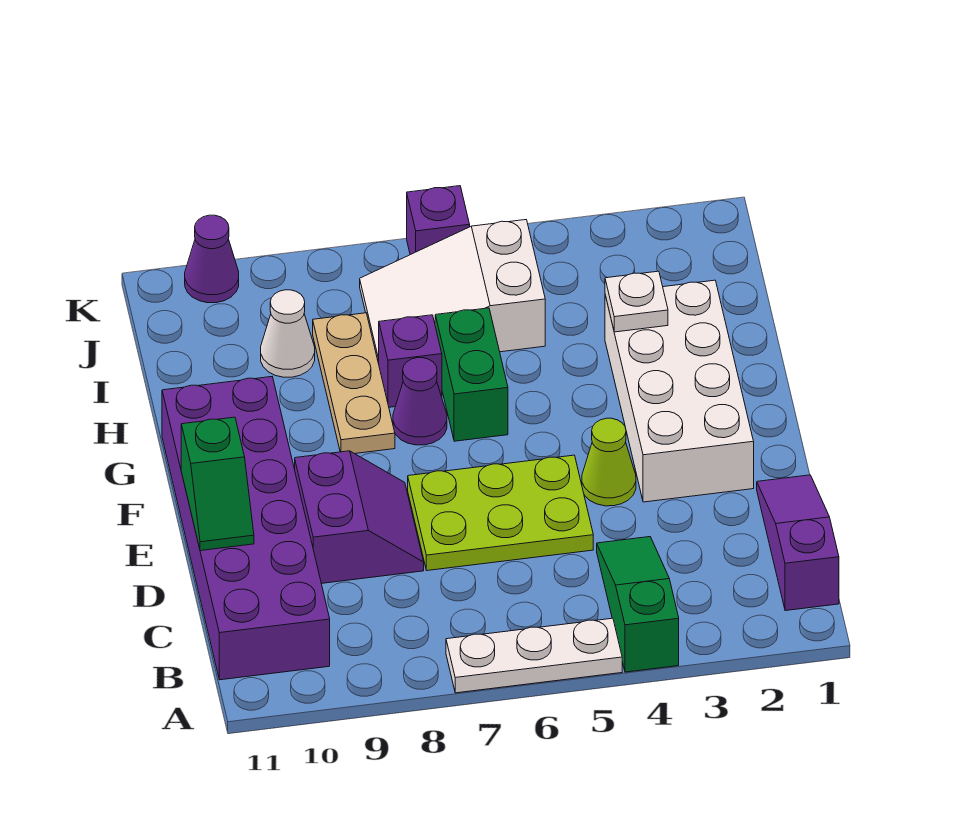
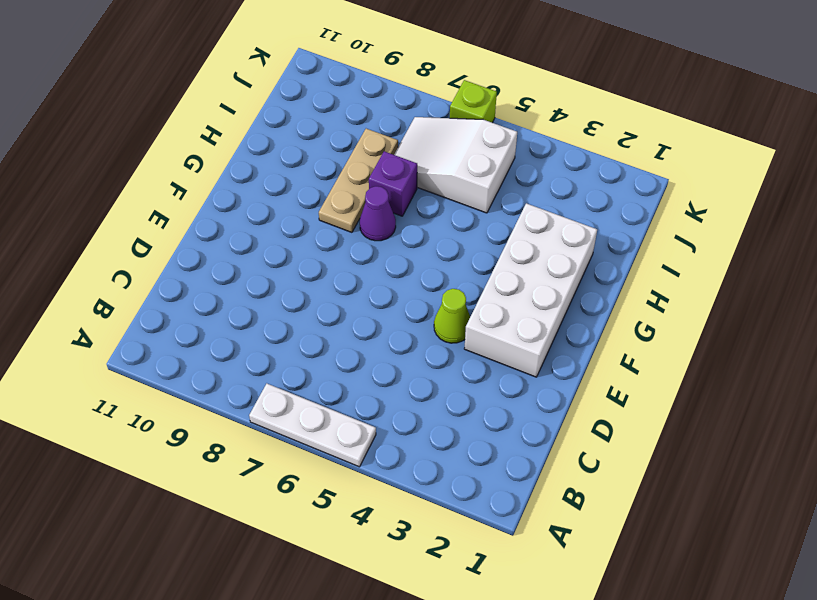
lime brick K6 level 1 -> purple brick K6 level 1
none -> green slope A4:C4 level 1 top A
none -> purple slope B1:D1 level 1 top B
none -> purple brick B10:G11 level 1

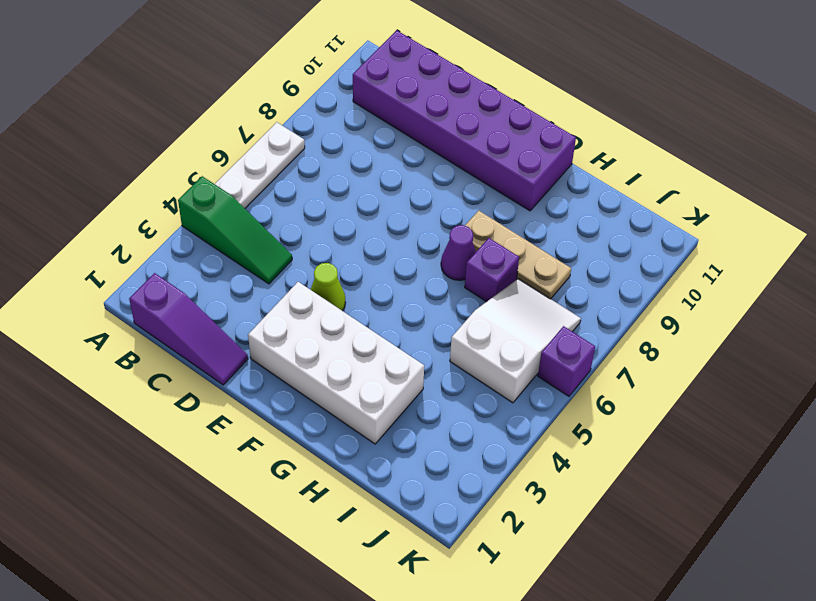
none -> lime plate D5:E7 level 1
none -> purple slope D8:E9 level 1 top 9
none -> green brick G6:H6 level 1

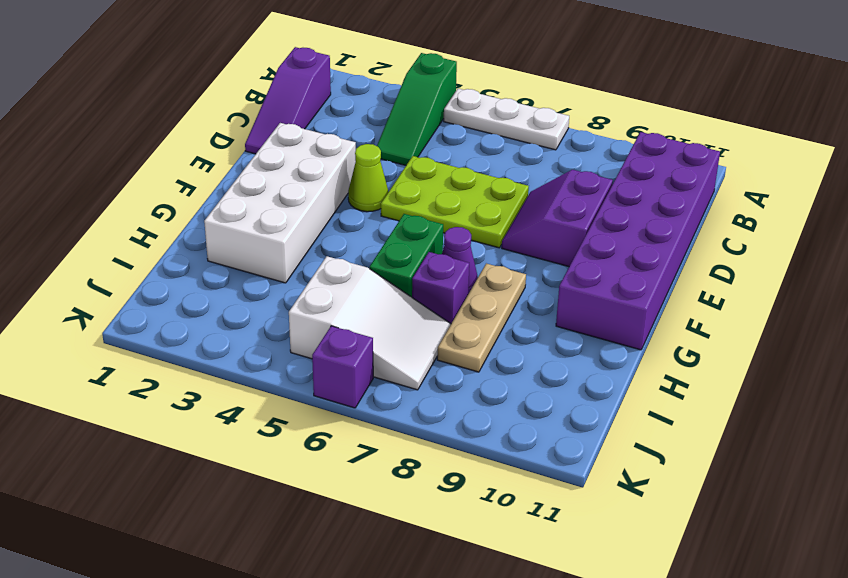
none -> white cone I9 level 1
none -> purple cone K10 level 1
none -> green slope D11:E11 level 2 top E

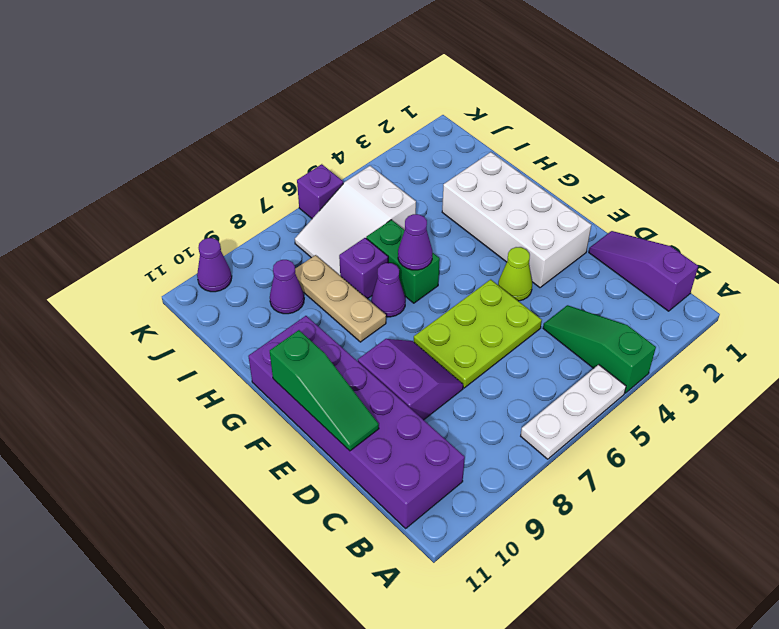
green slope D11:F11 level 2 top F -> green slope D11:E11 level 2 top E
purple cone G6 level 2 -> none
purple cone I9 level 1 -> white cone I9 level 1
none -> white plate H3 level 2

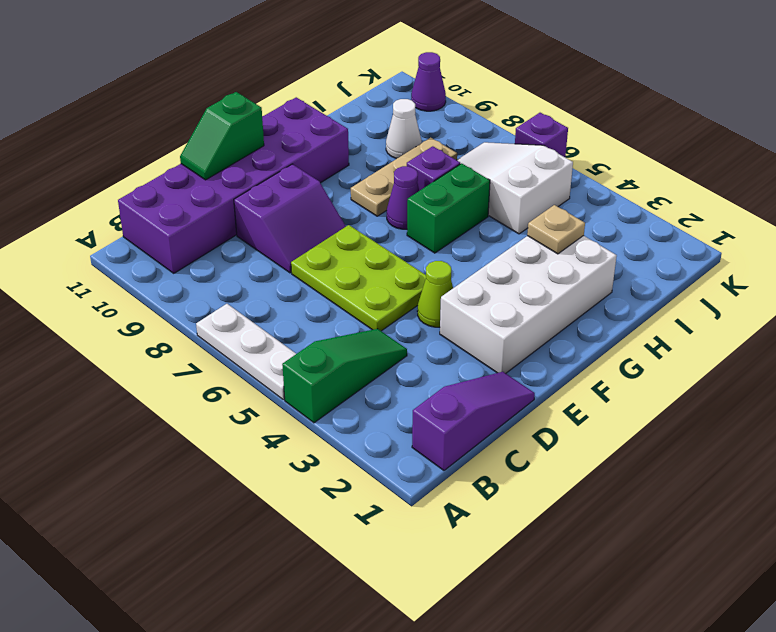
tan plate H3 level 2 -> white plate H3 level 2

